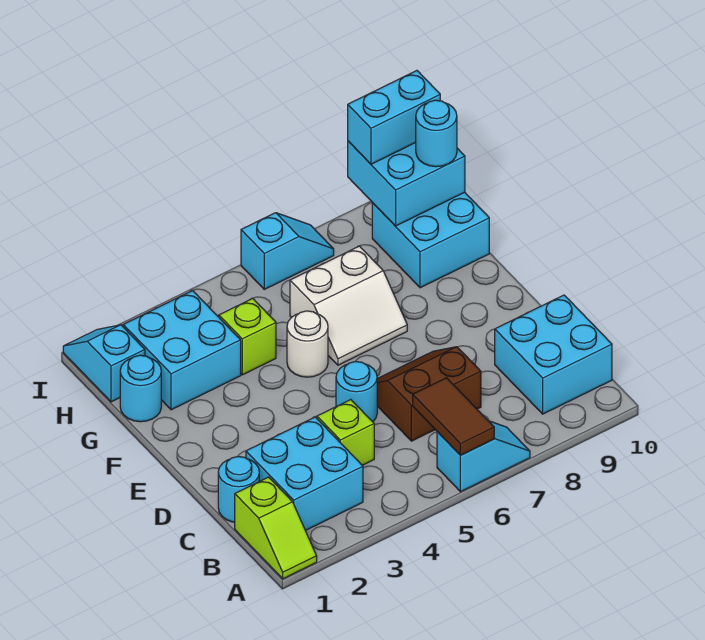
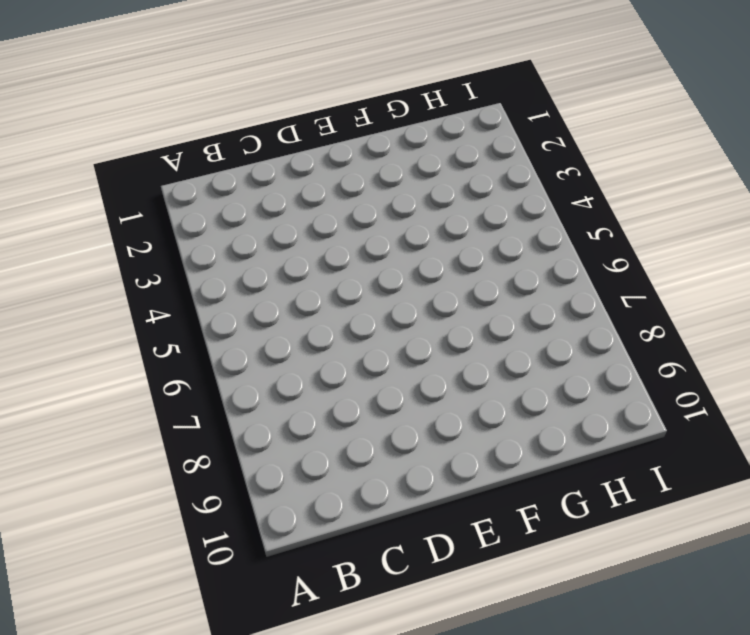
none -> lime slope A1:B1 level 1 top B
none -> cyan slope A6:A7 level 1 top 6
none -> cyan brick B2:C3 level 1

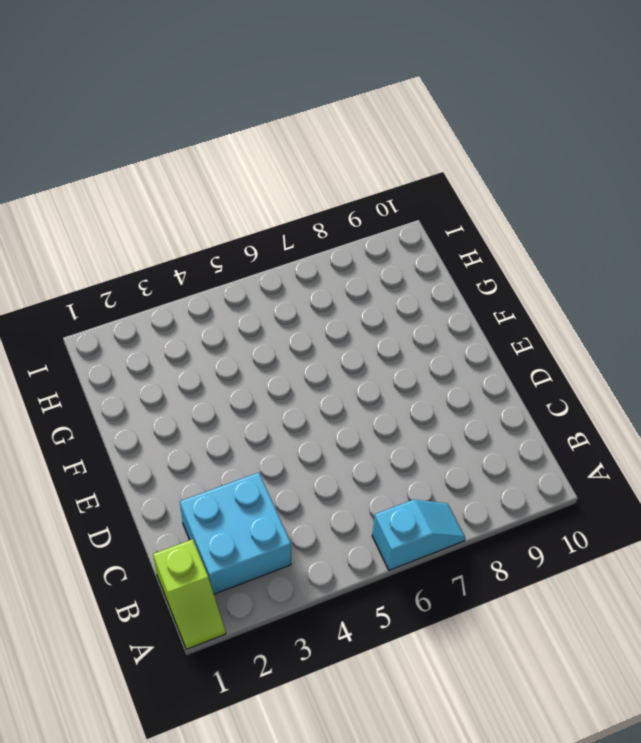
none -> cyan brick B9:C10 level 1
none -> cyan round brick C1 level 1
none -> lime brick C4 level 1

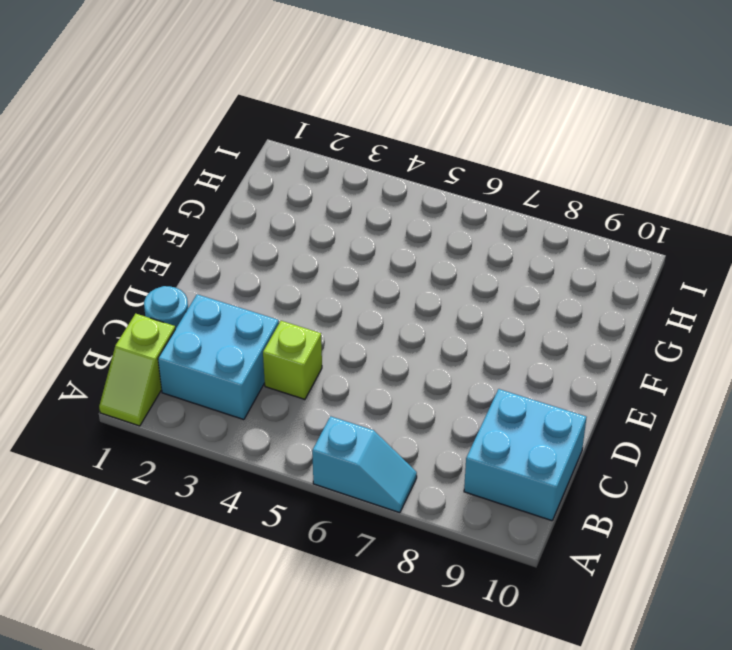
none -> brown slope C6:D7 level 1 top C
none -> cyan round brick D5 level 1
none -> white round brick F5 level 1

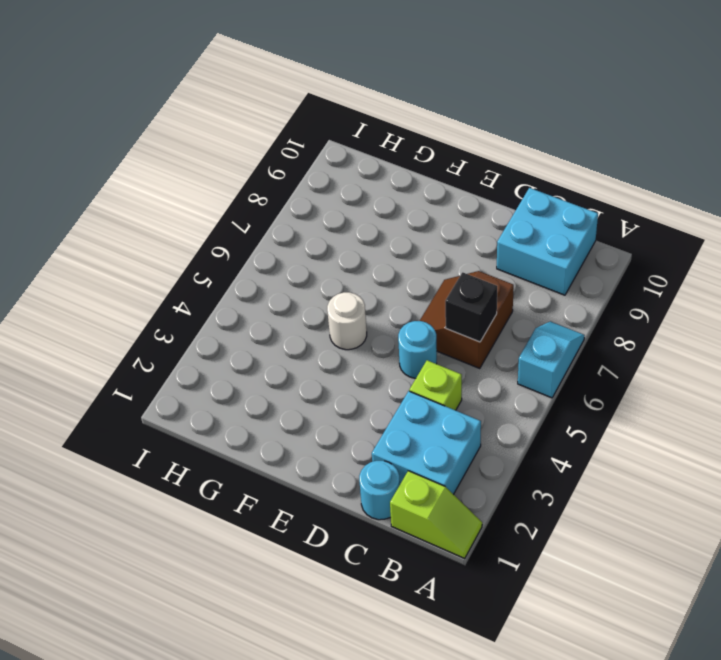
black brick C6 level 2 -> none
none -> white slope F6:G7 level 1 top G
none -> cyan round brick G1 level 1
none -> cyan brick G2:H3 level 1

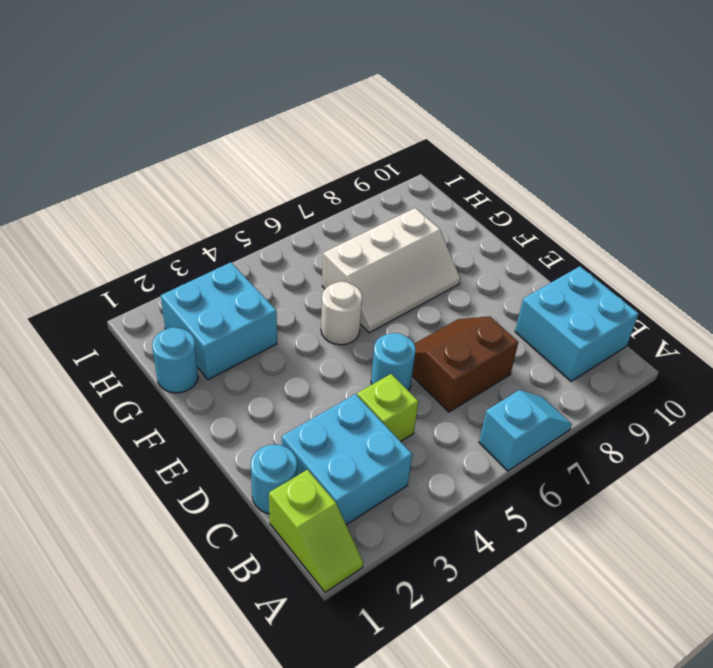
white slope F6:G8 level 1 top G -> white slope F6:G7 level 1 top G
none -> lime brick G4 level 1
none -> cyan brick G9:H10 level 1
none -> cyan slope H1:I1 level 1 top H

